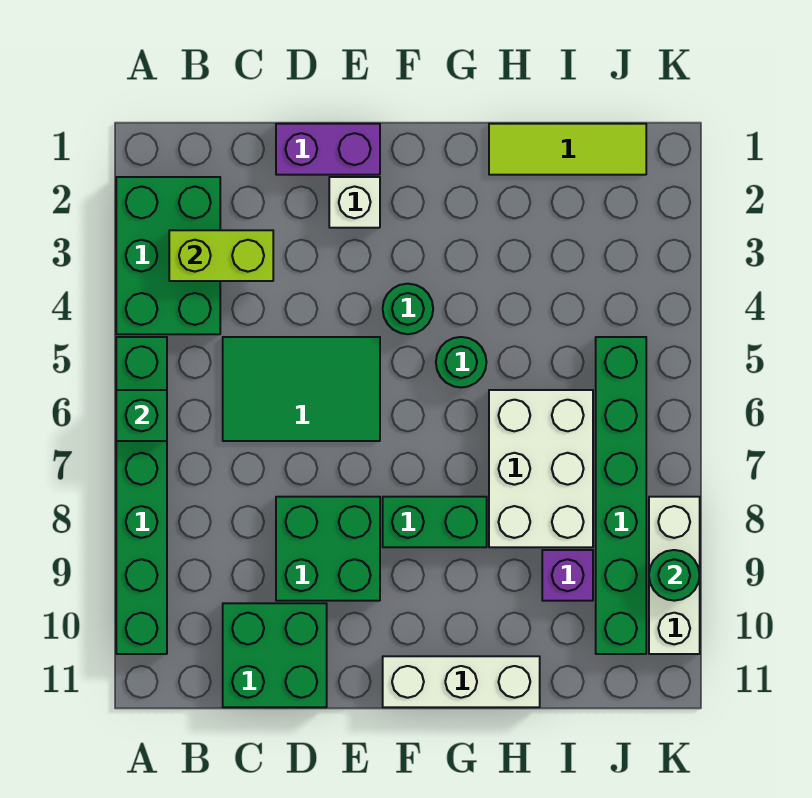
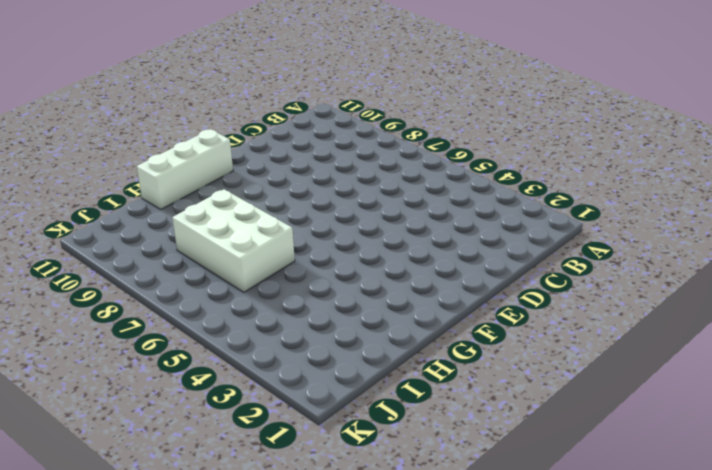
none -> green brick A2:B4 level 1
none -> green brick A5:A10 level 1
none -> green tile C5:E6 level 1

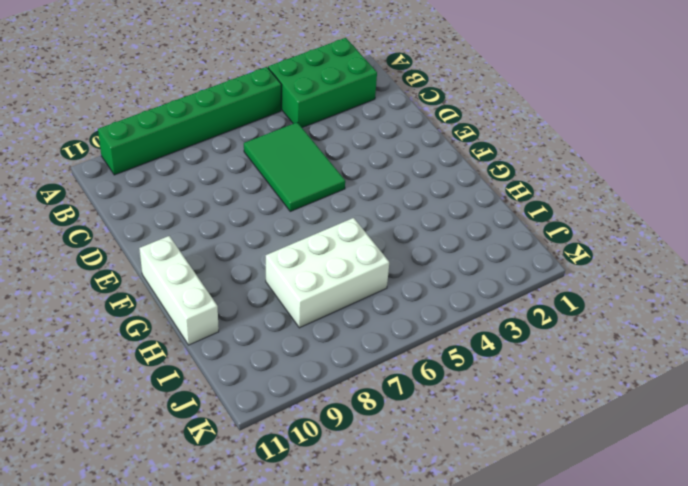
none -> green brick C10:D11 level 1
none -> purple brick D1:E1 level 1
none -> green brick D8:E9 level 1

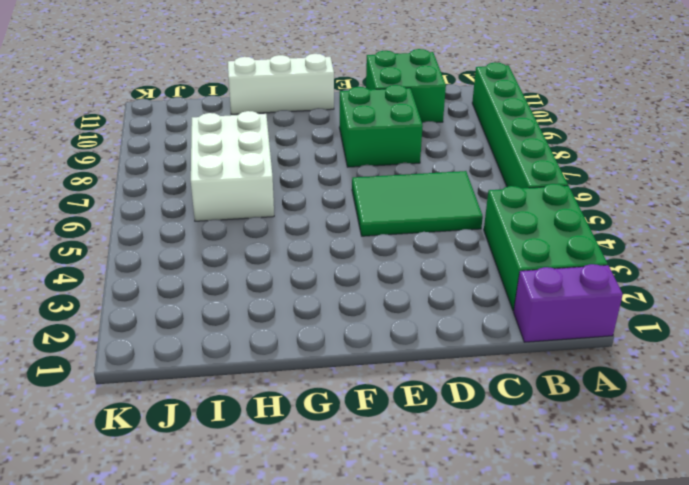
purple brick A1:B1 level 1 -> purple brick D1:E1 level 1
none -> white brick E2 level 1
none -> green round brick F4 level 1
none -> green brick F8:G8 level 1

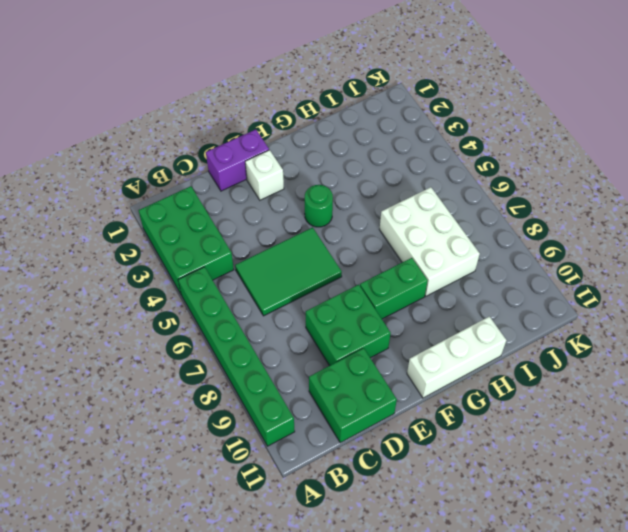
none -> green round brick G5 level 1
none -> lime tile H1:J1 level 1
none -> purple brick I9 level 1

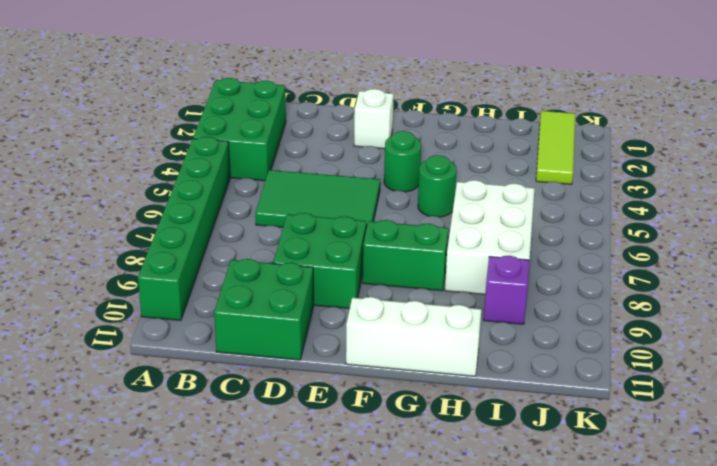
lime tile J1:J3 level 1 -> lime tile H1:J1 level 1
none -> purple brick D1:E1 level 1
none -> green brick J5:J10 level 1
none -> white brick K8:K10 level 1

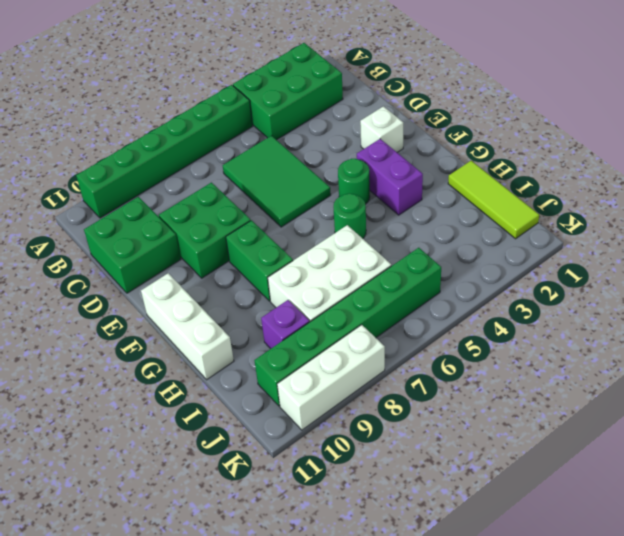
purple brick F3:G3 level 1 -> purple brick D1:E1 level 1
none -> green brick A6 level 2
none -> lime brick B3:C3 level 2
none -> green round brick K9 level 2

